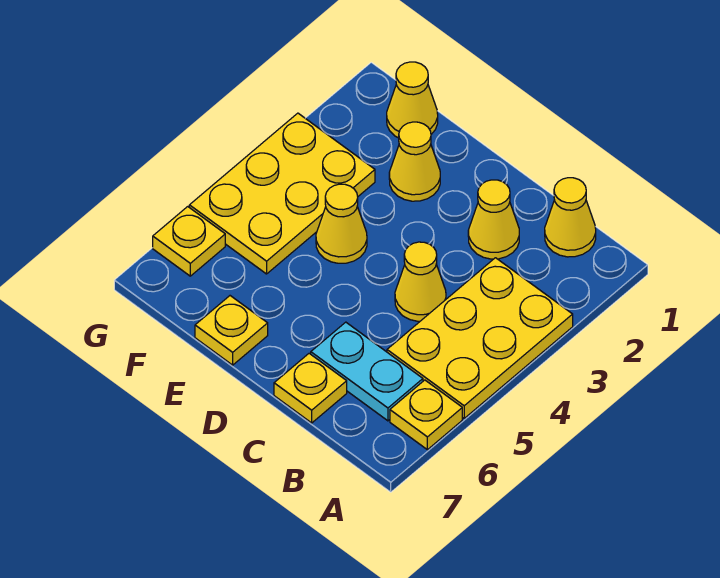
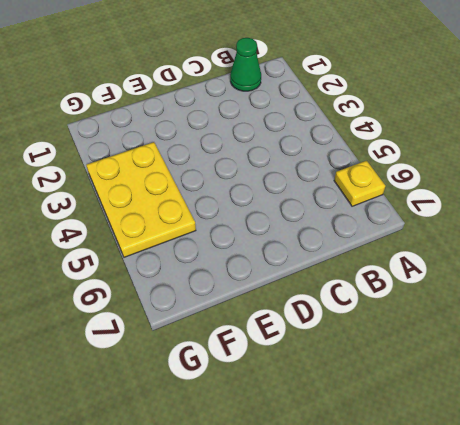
green cone B1 level 1 -> yellow cone B1 level 1
none -> yellow plate A3:B5 level 1
none -> cyan plate B6:C6 level 1
none -> yellow cone C2 level 1

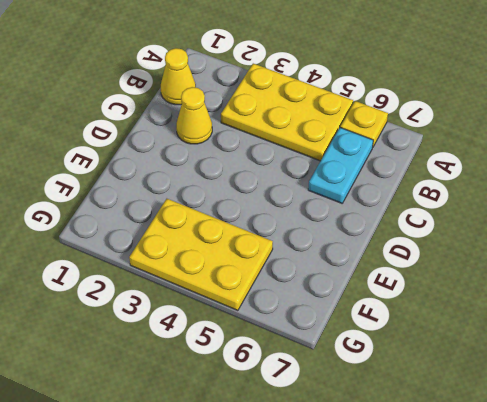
none -> yellow cone C4 level 1
none -> yellow plate C7 level 1
none -> yellow cone E2 level 1

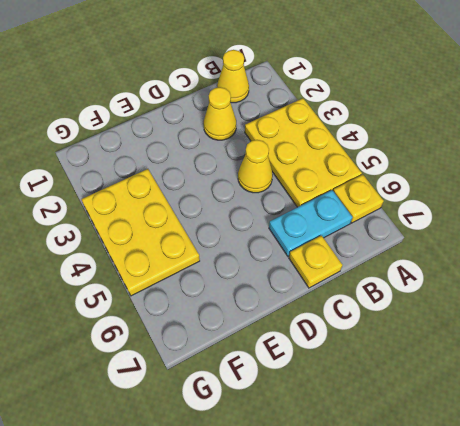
none -> yellow cone E2 level 1
none -> yellow cone E4 level 1
none -> yellow plate E7 level 1

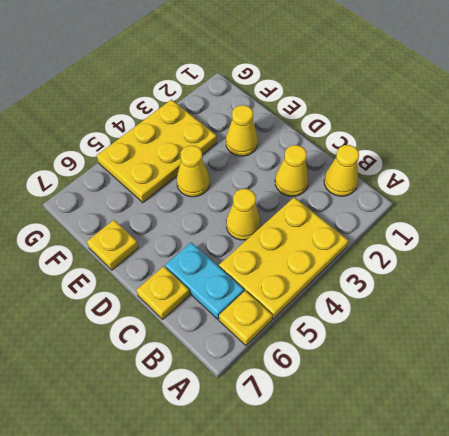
none -> yellow cone F1 level 1
none -> yellow plate G6 level 1

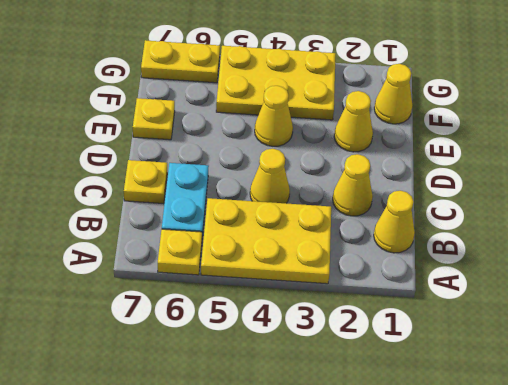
yellow plate G6:G7 level 1 -> yellow plate G6 level 1

